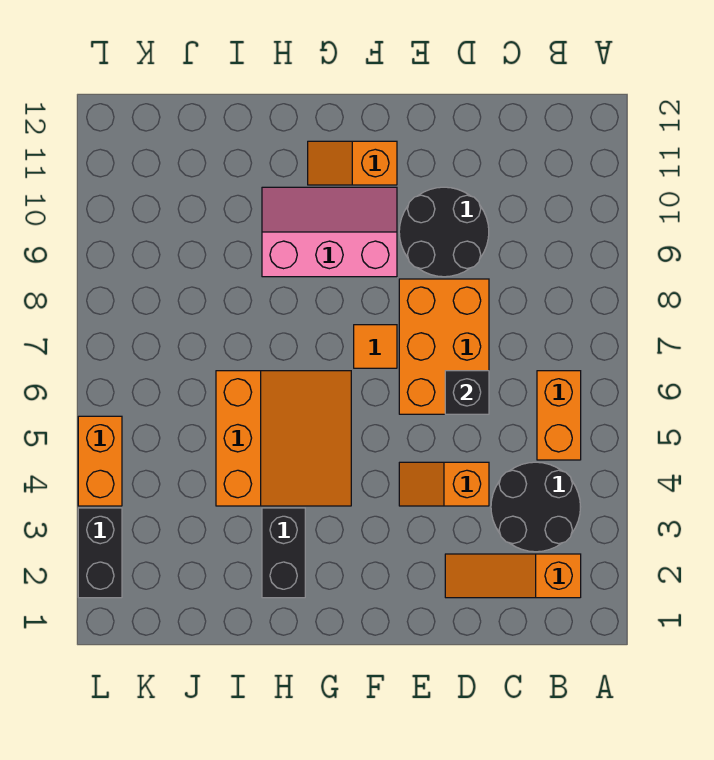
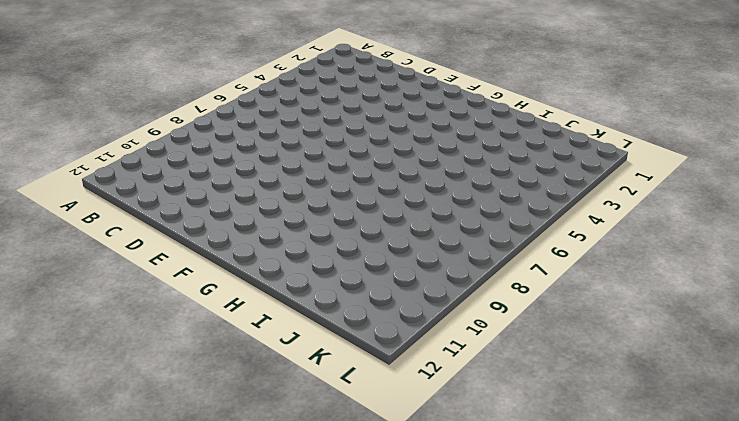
none -> orange slope B2:D2 level 1 top B
none -> black round brick B3:C4 level 1
none -> orange brick B5:B6 level 1

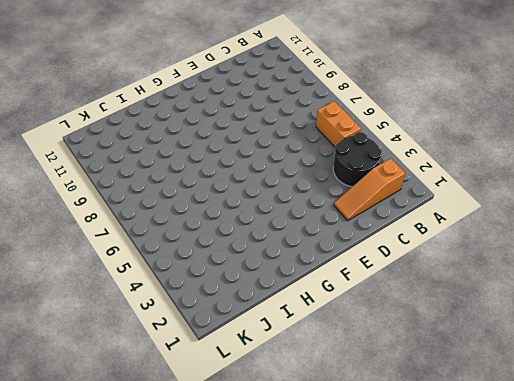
none -> orange slope D4:E4 level 1 top D
none -> orange brick D6:E8 level 1
none -> black round brick D9:E10 level 1

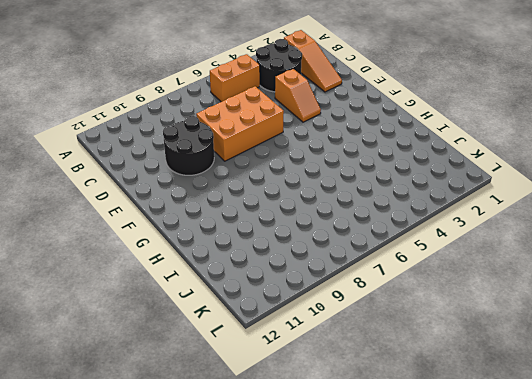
none -> orange tile F7 level 1
none -> pink slope F9:H10 level 1 top 9
none -> orange slope F11:G11 level 1 top F

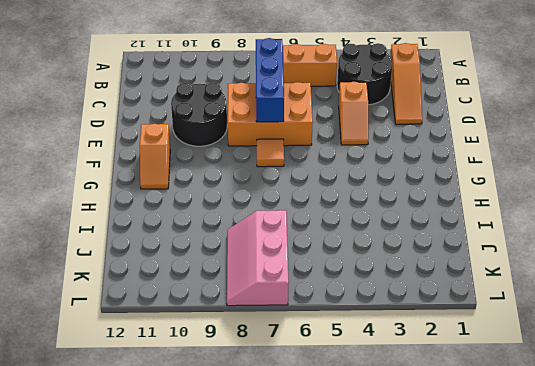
blue brick C7:E7 level 2 -> none
pink slope J7:L8 level 1 top 7 -> pink slope F9:H10 level 1 top 9
none -> orange slope G4:I6 level 1 top I
none -> black brick H2:H3 level 1
none -> black brick L2:L3 level 1

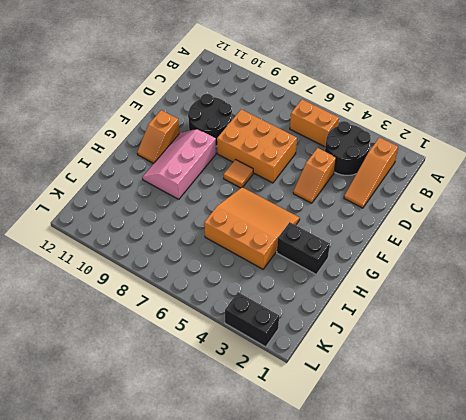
none -> orange brick L4:L5 level 1
none -> black brick D6 level 2

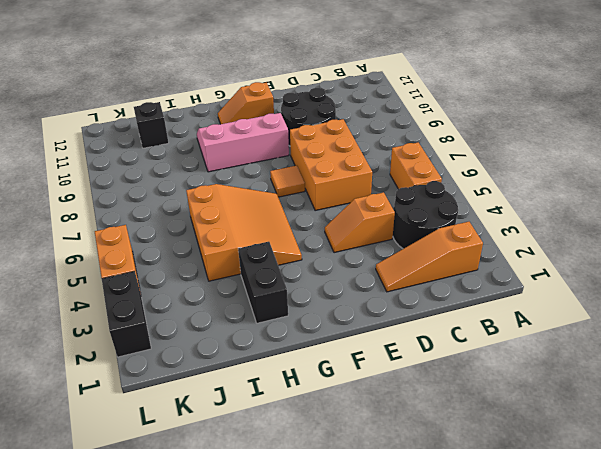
black brick J11 level 1 -> black brick D6 level 2

